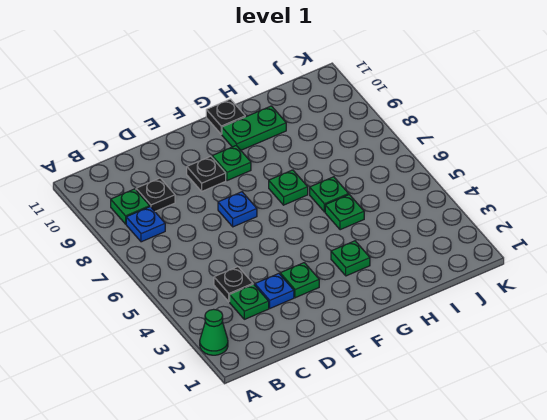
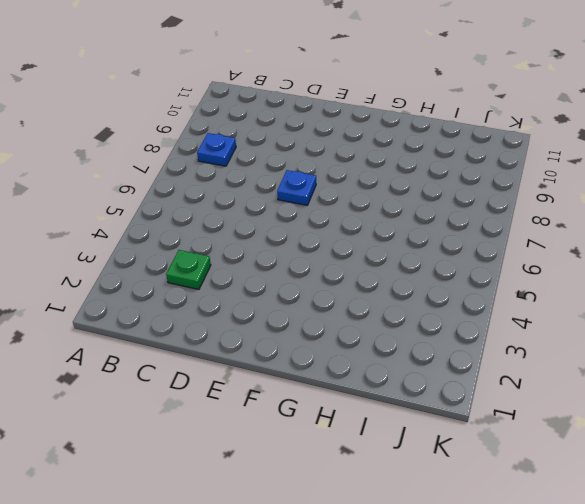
none -> green cone A2 level 1
none -> green plate B9 level 1
none -> black plate C4 level 1

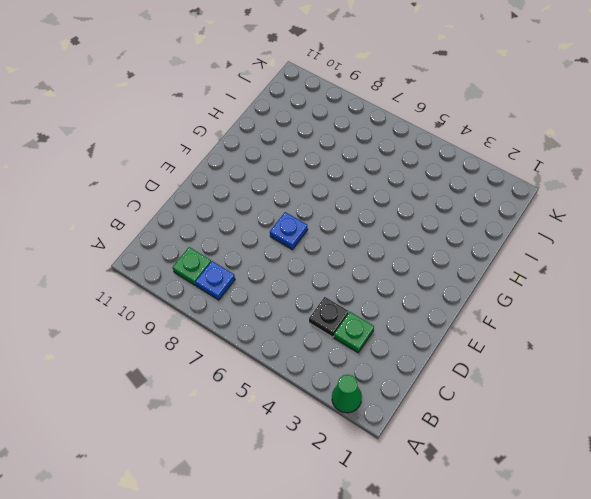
none -> black plate C9 level 1
none -> blue plate D3 level 1
none -> green plate E3 level 1

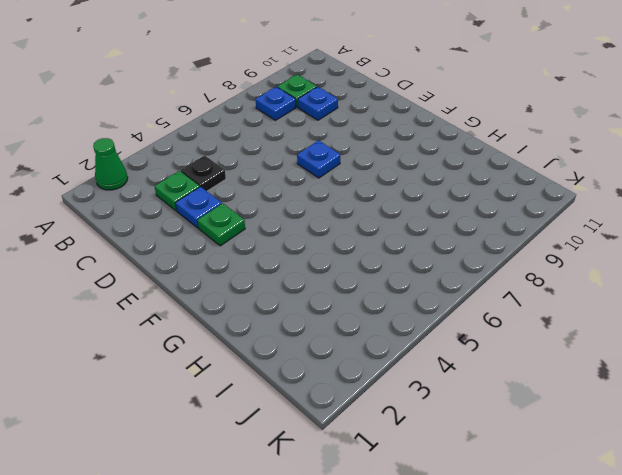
blue plate C9 level 1 -> black plate C9 level 1
none -> black plate E9 level 1
none -> green plate F9 level 1
none -> green plate G3 level 1

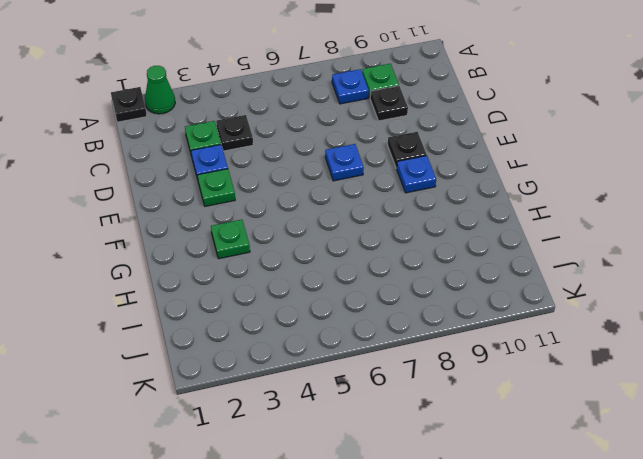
black plate A1 level 1 -> black plate G11 level 1
blue plate F9 level 1 -> green plate F9 level 1
none -> green plate G7 level 1
none -> green plate G10:H10 level 1
none -> green plate H5 level 1

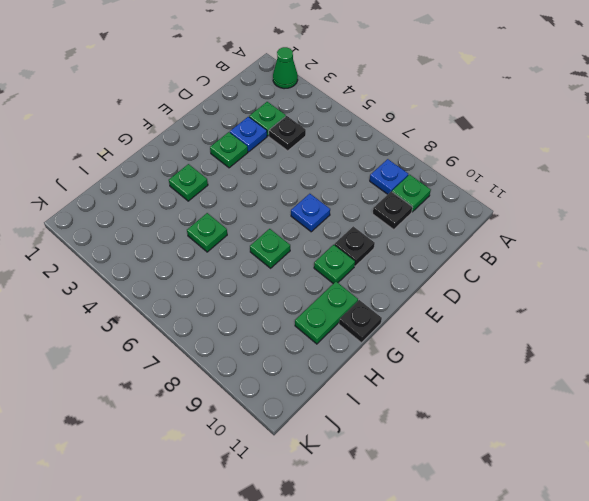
none -> green plate H6 level 1

